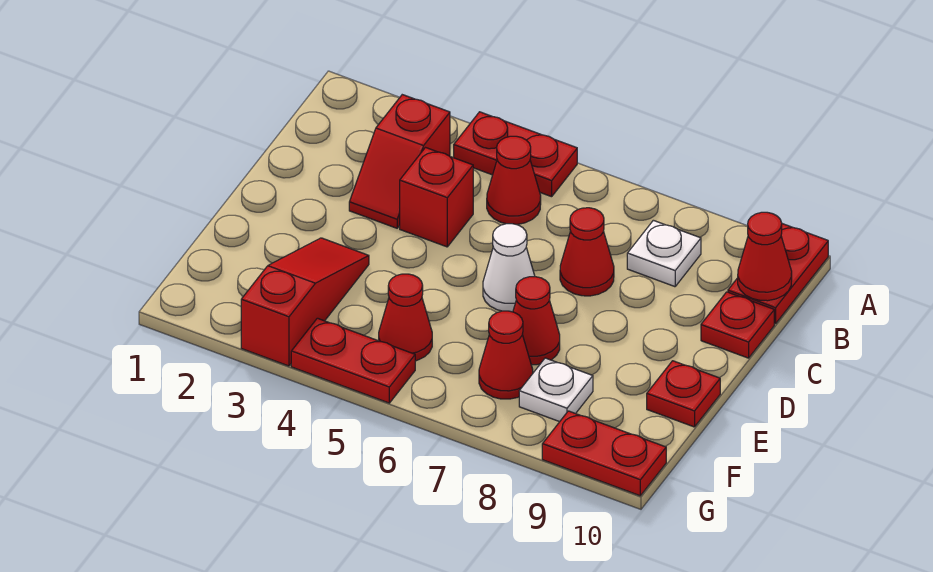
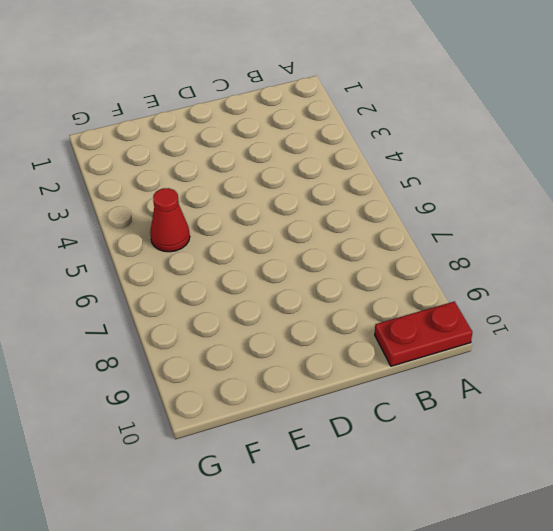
none -> red plate A4:A5 level 1
none -> red slope B3:C3 level 1 top B
none -> red cone B5 level 1

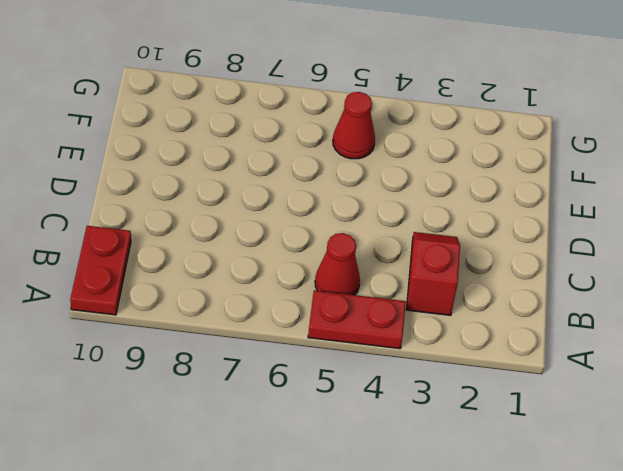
none -> white plate B8 level 1
none -> red brick C4 level 1
none -> red cone C7 level 1

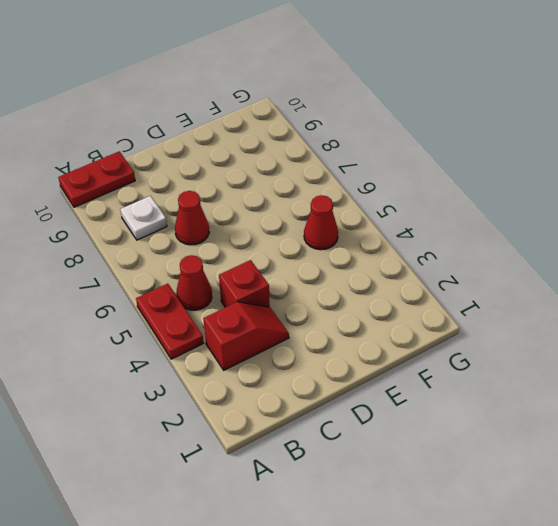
none -> red plate C10 level 1
none -> white cone D6 level 1
none -> red slope E3:G3 level 1 top G

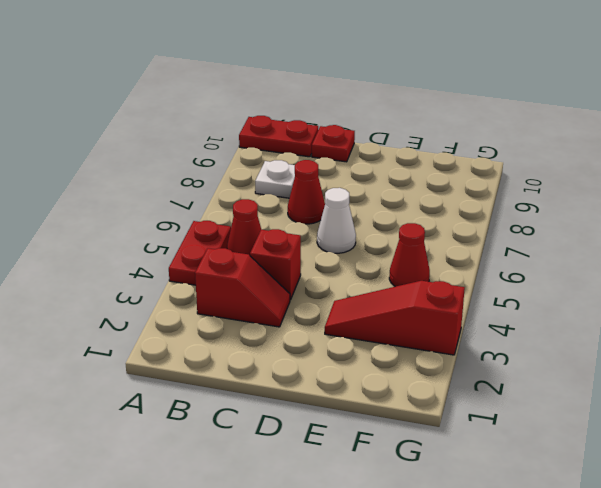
none -> red cone E7 level 1
none -> red plate E10 level 1
none -> red cone F7 level 1

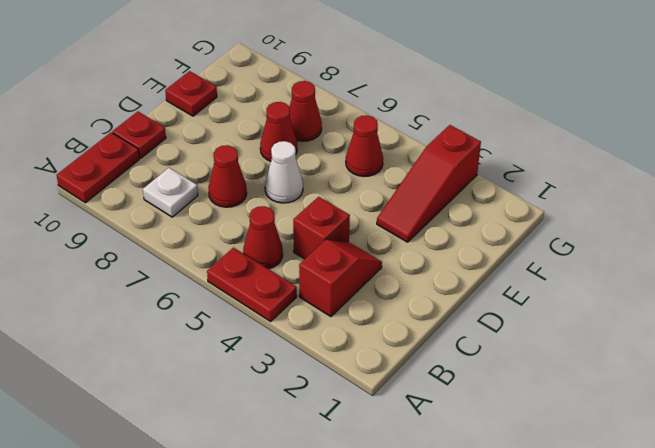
none -> white plate F8 level 1
none -> red plate G4:G5 level 1
none -> red plate G9:G10 level 1

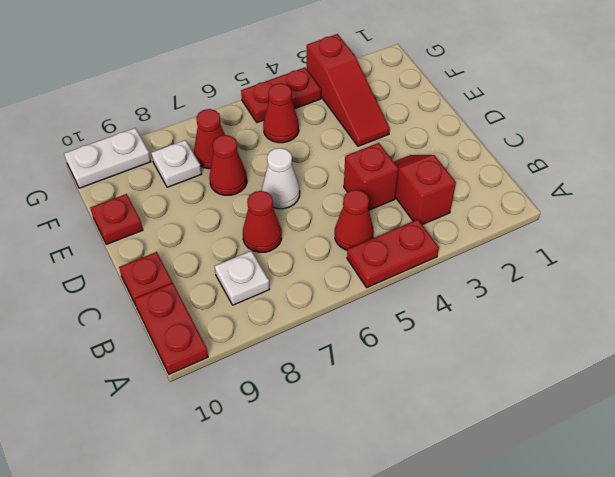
white plate G9:G10 level 1 -> red plate G9:G10 level 1
none -> red cone B10 level 2

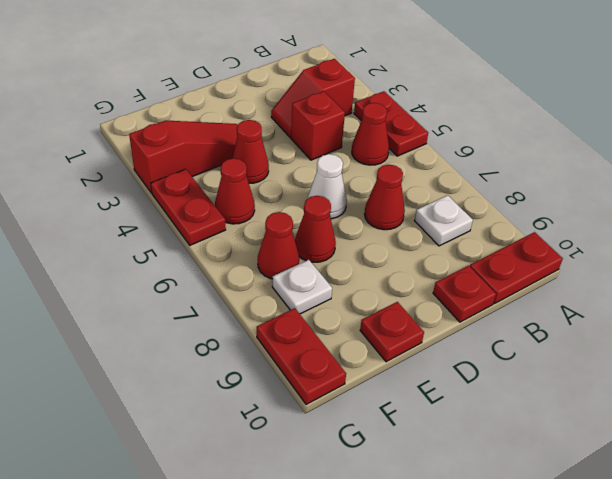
red cone E4 level 1 -> red cone B10 level 2

